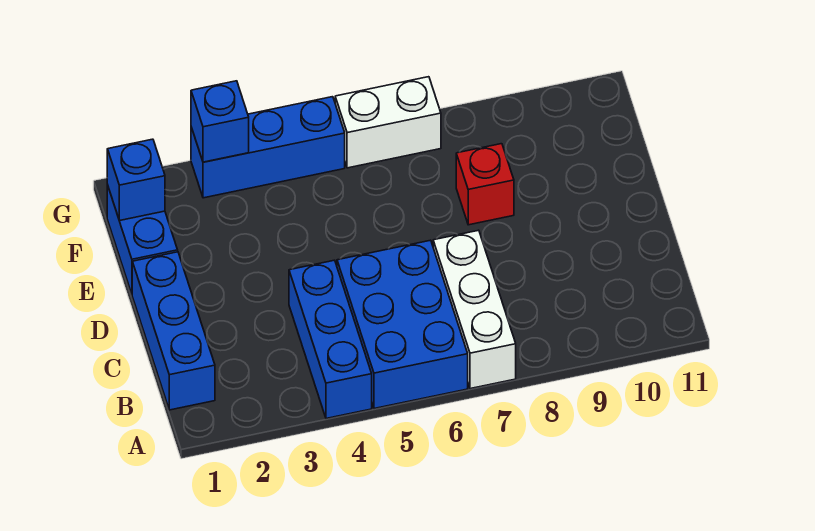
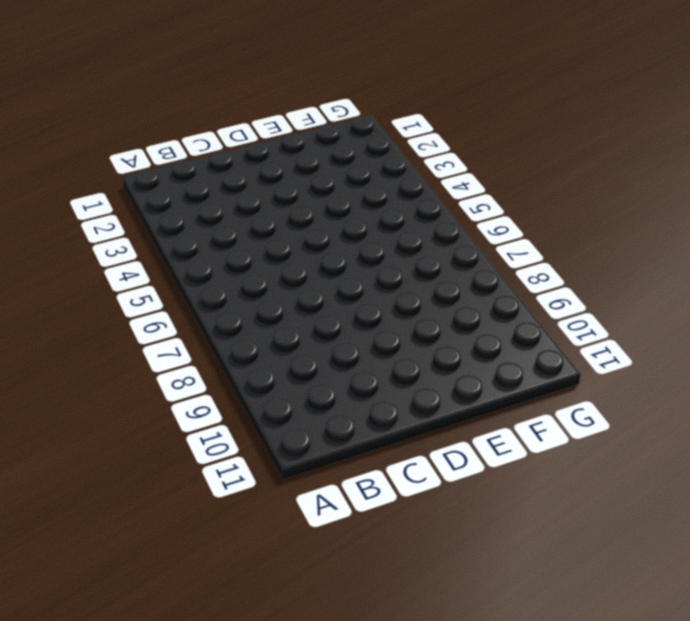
none -> blue brick A4:C4 level 1
none -> blue brick A5:C6 level 1

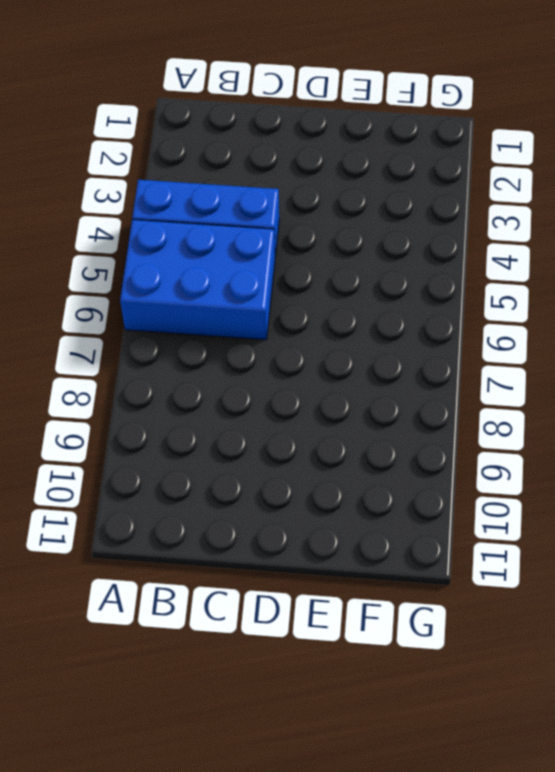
none -> white brick A7:C7 level 1
none -> blue brick B1:D1 level 1

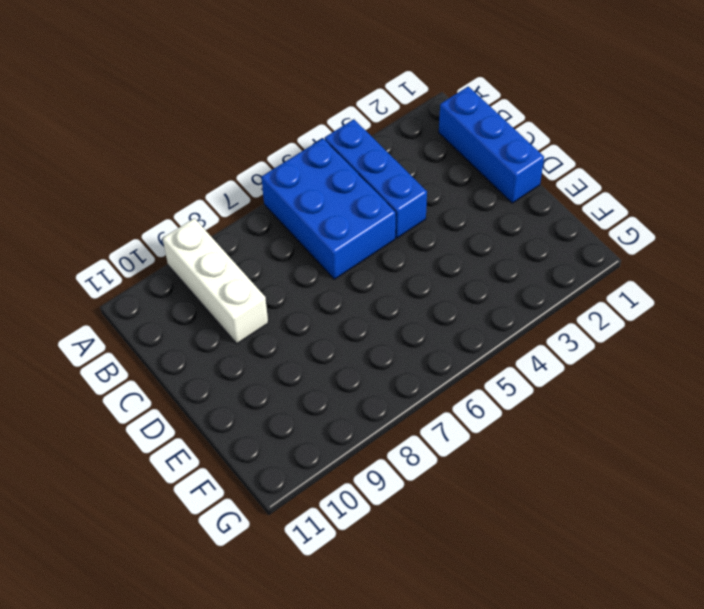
white brick A9:C9 level 1 -> white brick A7:C7 level 1
none -> blue brick E1:F1 level 1
none -> red brick E8 level 1

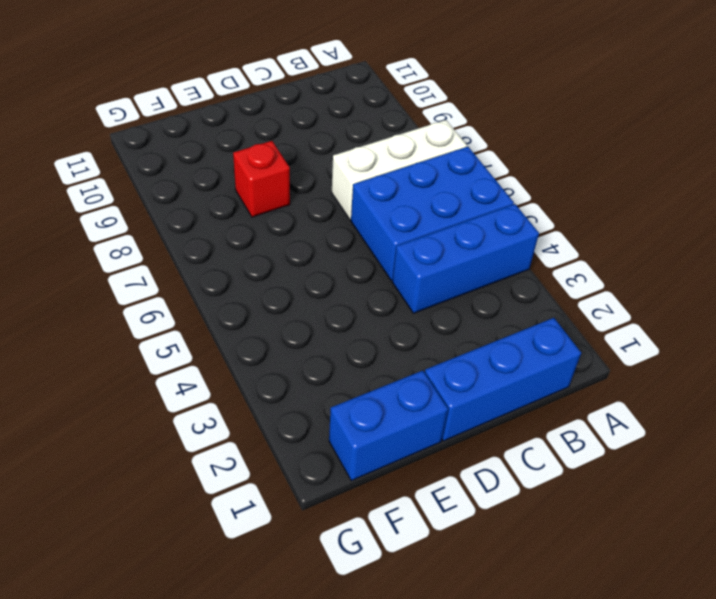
none -> blue brick G3:G5 level 1
none -> white brick G6:G7 level 1

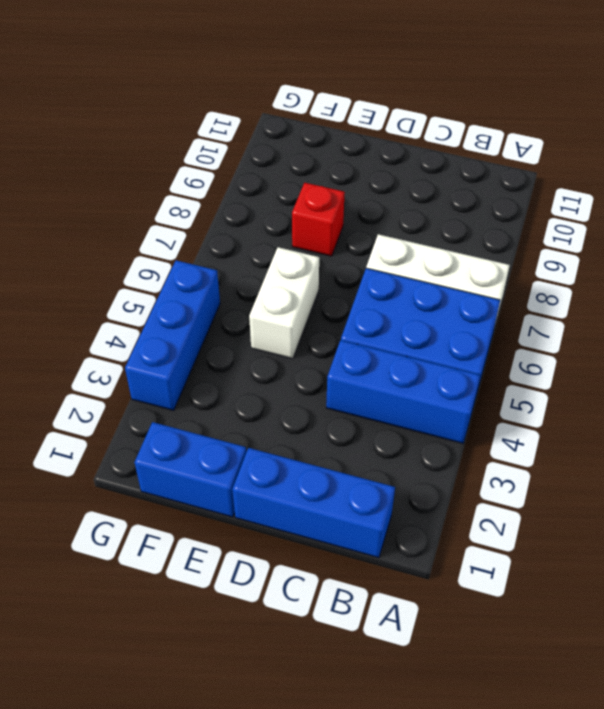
white brick E5:E6 level 1 -> white brick G6:G7 level 1
none -> blue brick F1 level 2
none -> blue brick G3 level 2

